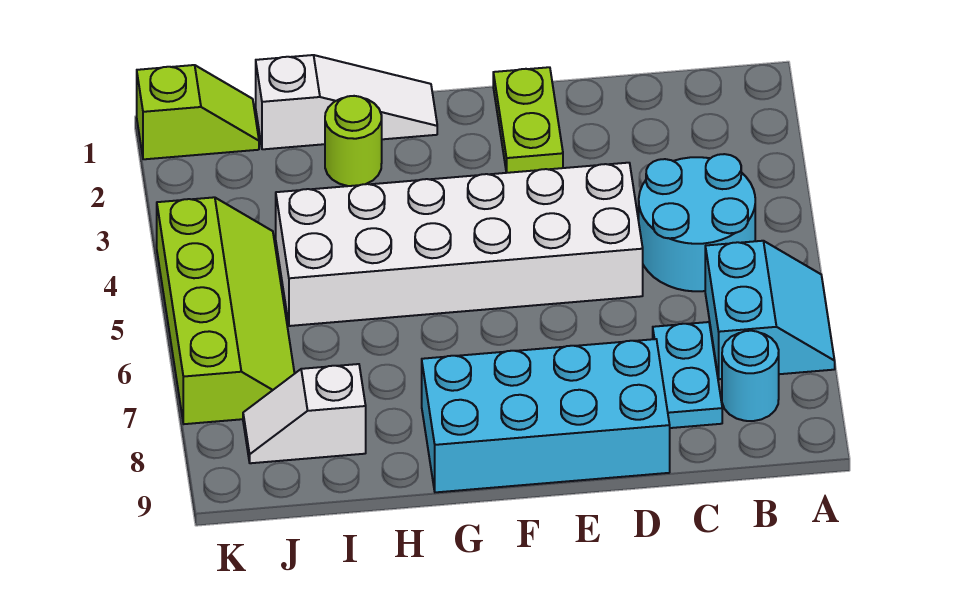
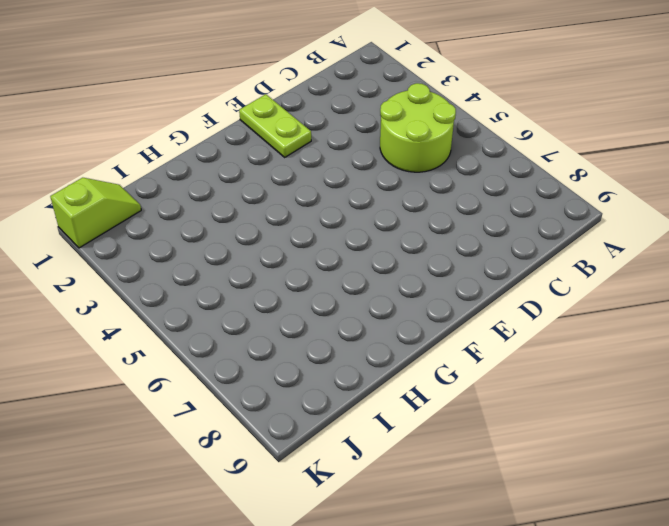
lime round brick B4:C5 level 1 -> cyan round brick B4:C5 level 1
none -> cyan slope A6:B7 level 1 top B
none -> cyan round brick B8 level 1
none -> cyan plate C7:C8 level 1

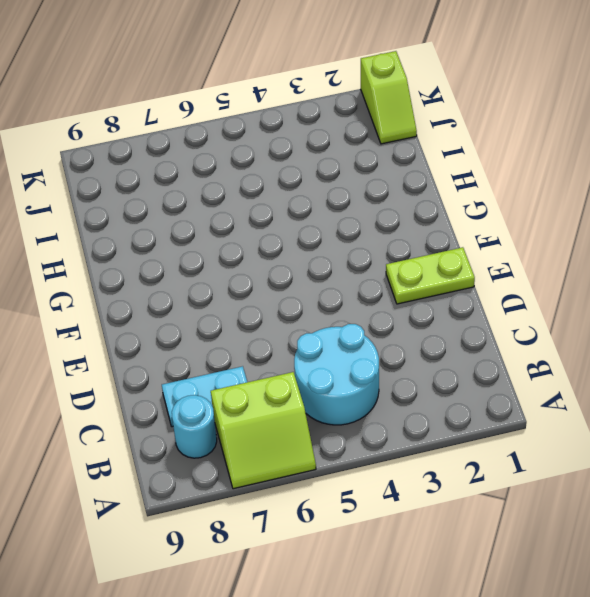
lime slope A6:B7 level 1 top B -> cyan slope A6:B7 level 1 top B
none -> white brick D4:I5 level 1
none -> cyan brick D8:G9 level 1
none -> white slope G1:I1 level 1 top I

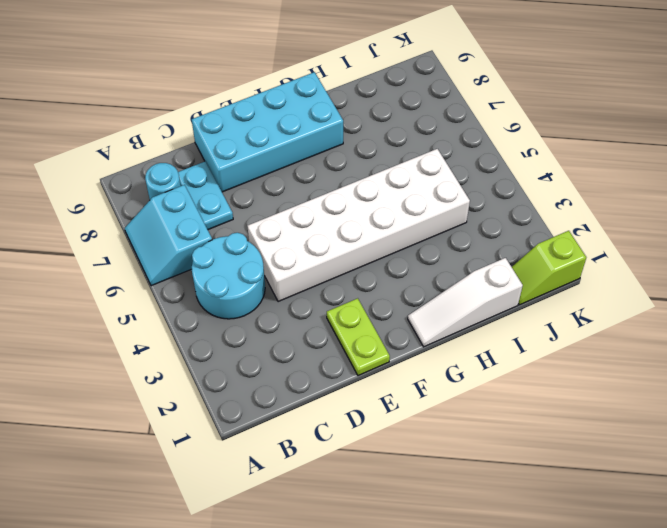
none -> lime round brick H2 level 1
none -> white slope I8:J8 level 1 top I
none -> lime slope J4:K7 level 1 top K

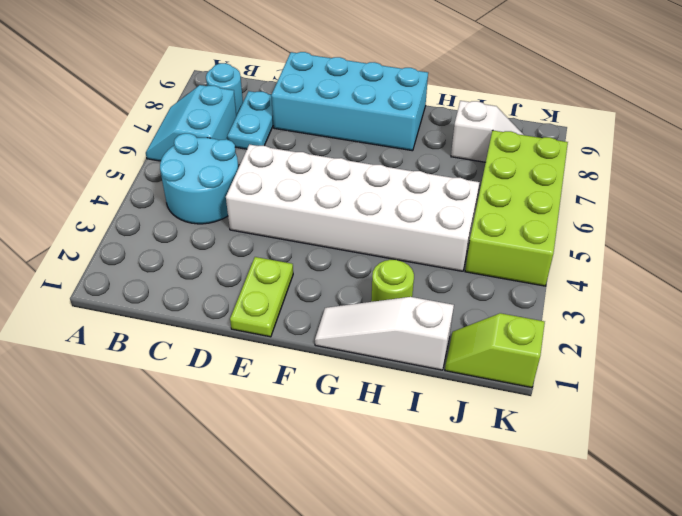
lime brick J4:K7 level 1 -> lime slope J4:K7 level 1 top K

